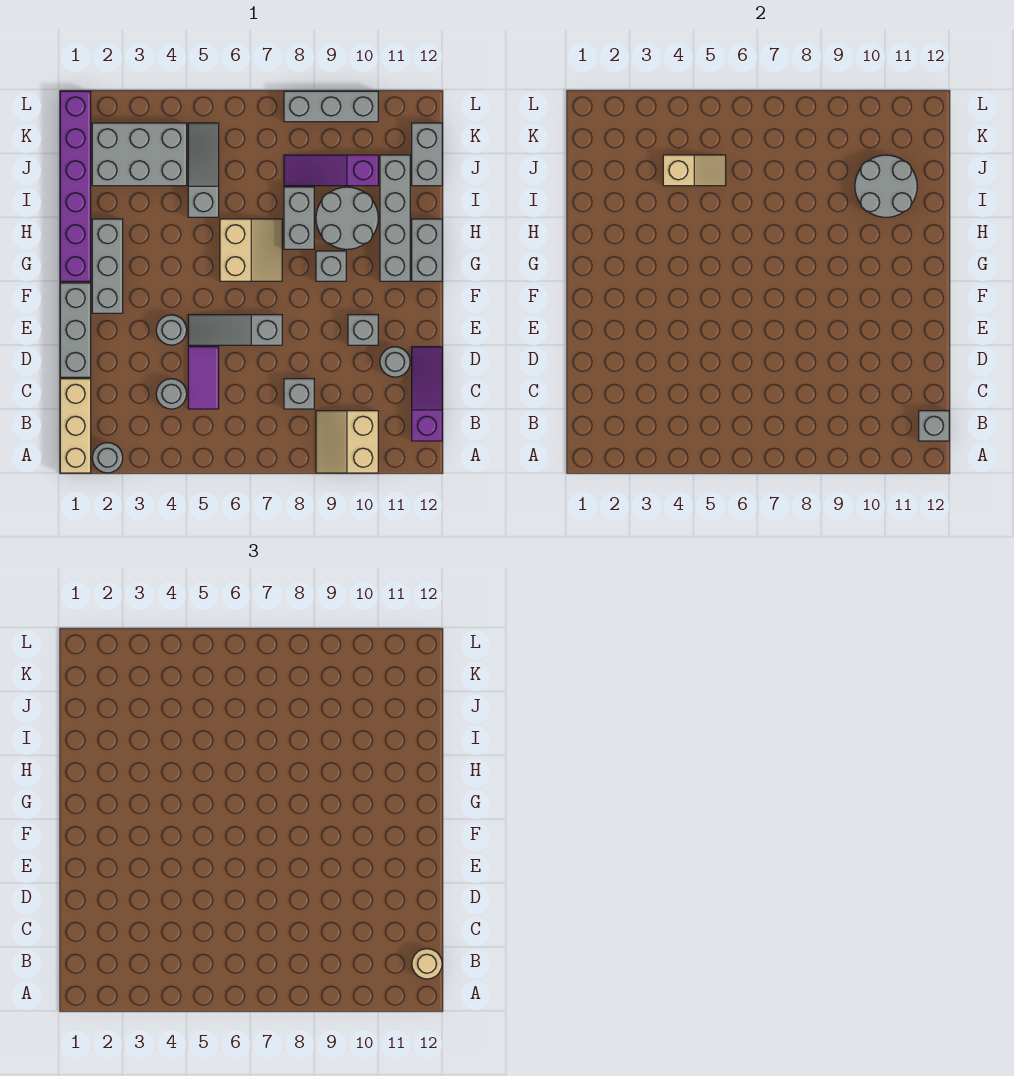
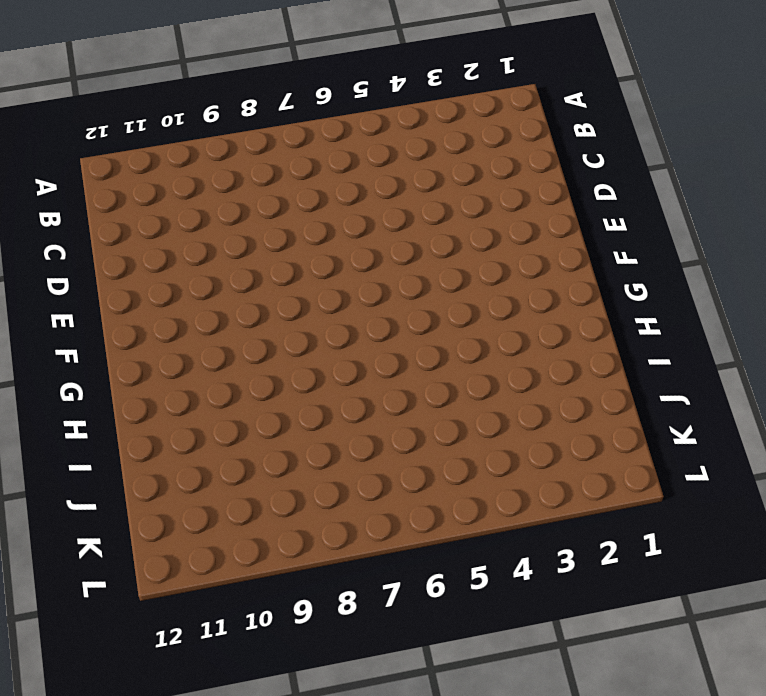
none -> tan brick A1:C1 level 1
none -> grey round brick A2 level 1
none -> tan slope A9:B10 level 1 top 10

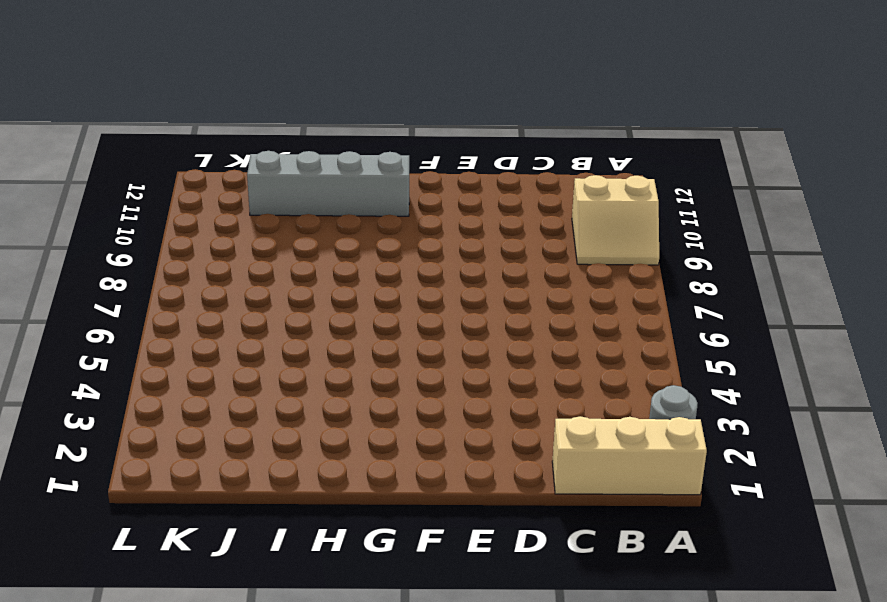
none -> purple slope B12:D12 level 1 top B
none -> grey round brick C4 level 1
none -> purple tile C5:D5 level 1

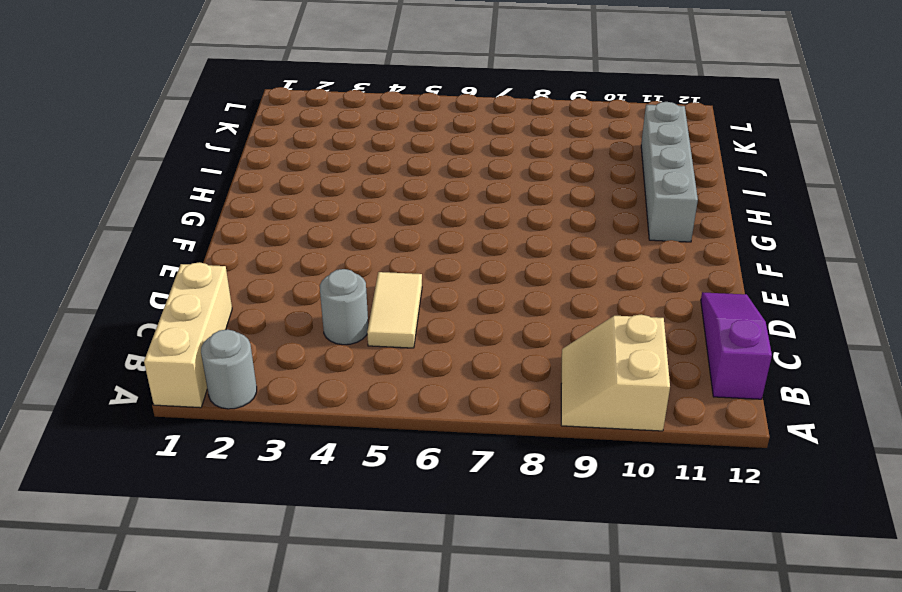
tan tile C5:D5 level 1 -> purple tile C5:D5 level 1
none -> grey brick C8 level 1
none -> grey brick D1:F1 level 1
none -> grey round brick D11 level 1

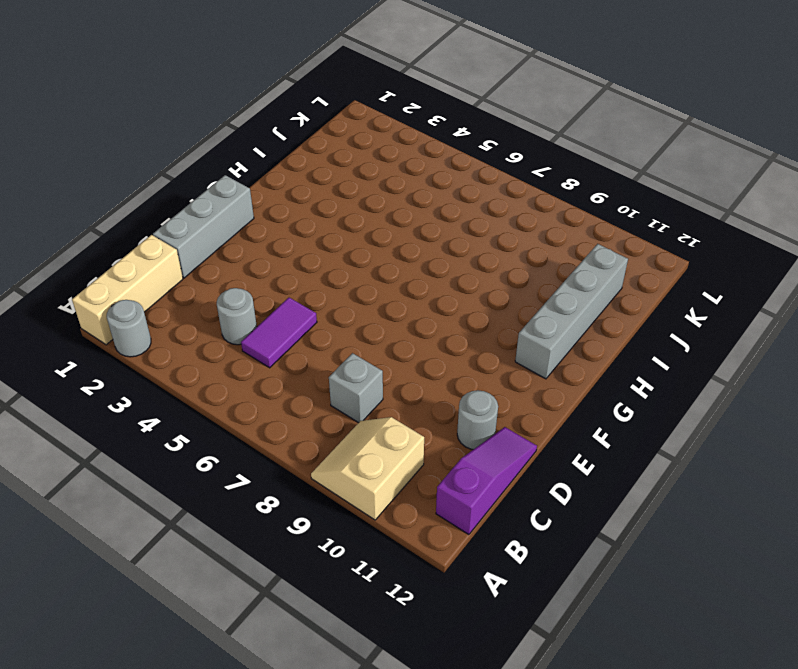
none -> grey round brick E4 level 1
none -> grey slope E5:E7 level 1 top 7
none -> grey brick E10 level 1

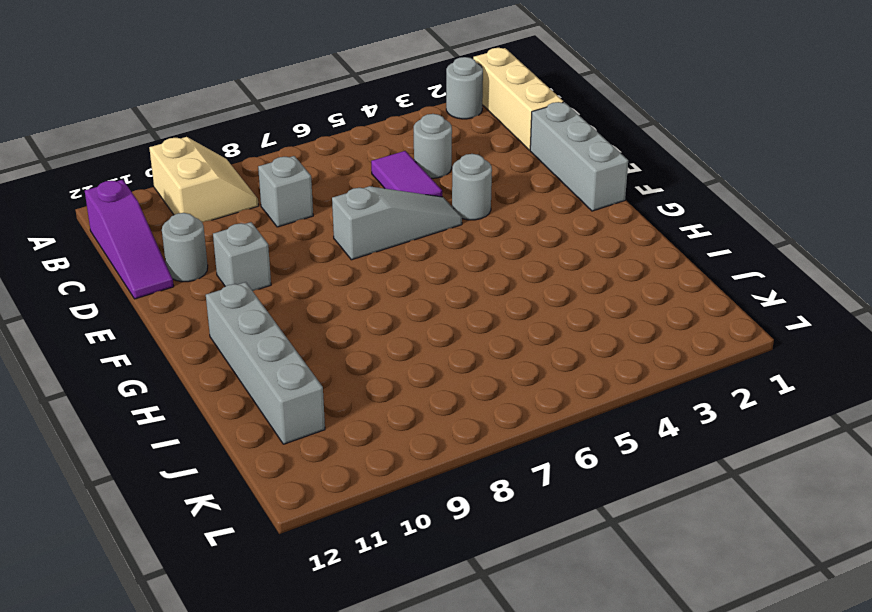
none -> grey brick F2:H2 level 1
none -> purple brick G1:L1 level 1
none -> tan slope G6:H7 level 1 top 6

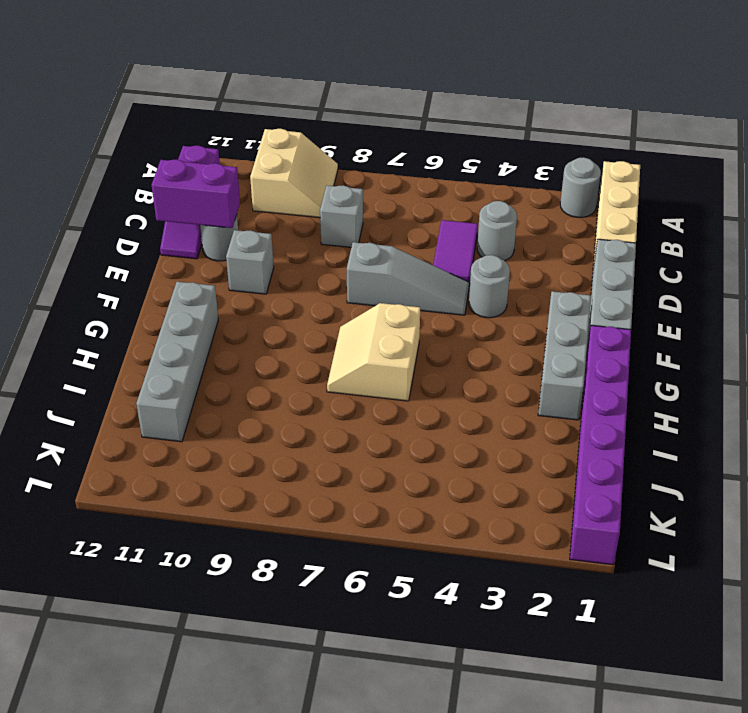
purple brick D11:D12 level 2 -> none
none -> grey brick G9 level 1
none -> grey brick G12:H12 level 1
none -> grey brick H8:I8 level 1

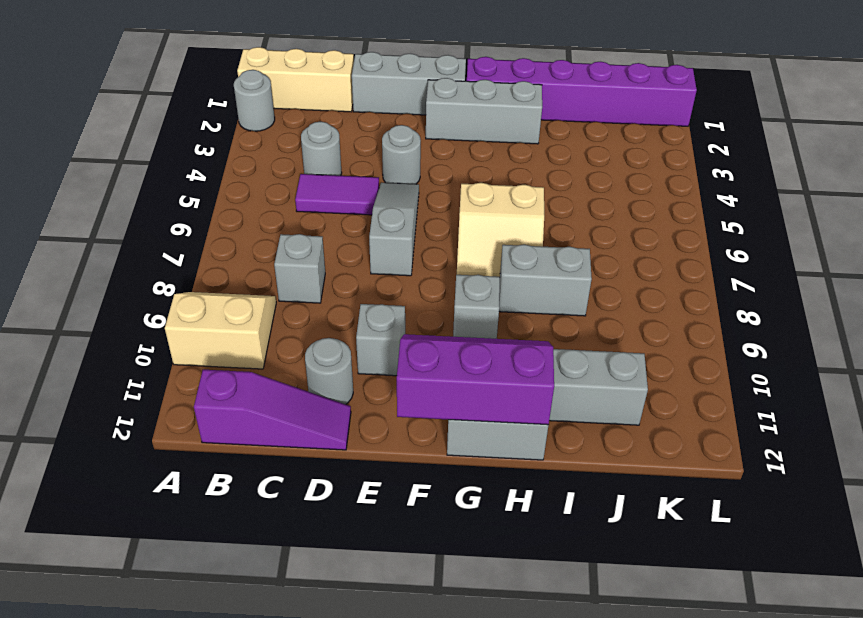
purple slope F11:H12 level 2 top 12 -> none
none -> grey round brick H9:I10 level 1
none -> grey slope I5:K5 level 1 top I
none -> grey brick J2:K4 level 1

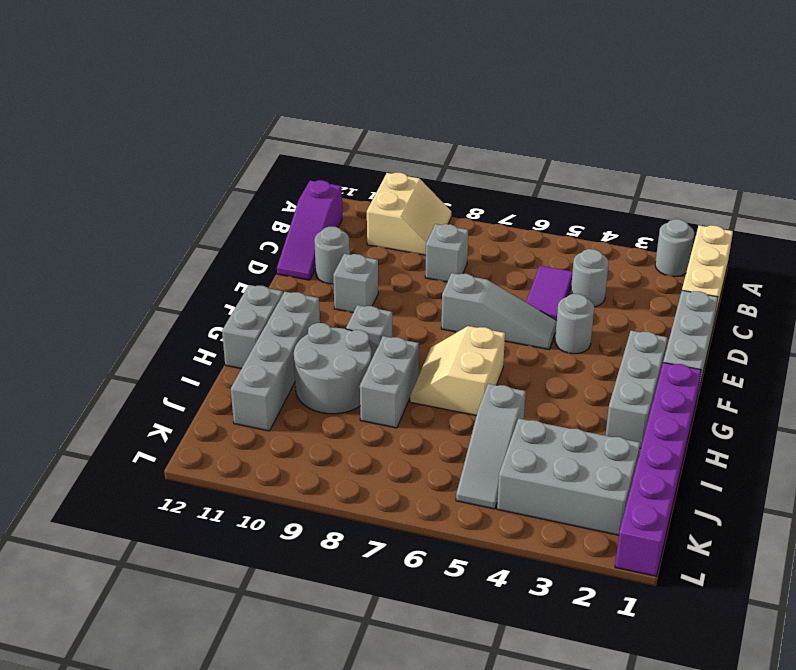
none -> purple slope J8:J10 level 1 top 10
none -> grey brick J12:K12 level 1
none -> grey brick L8:L10 level 1

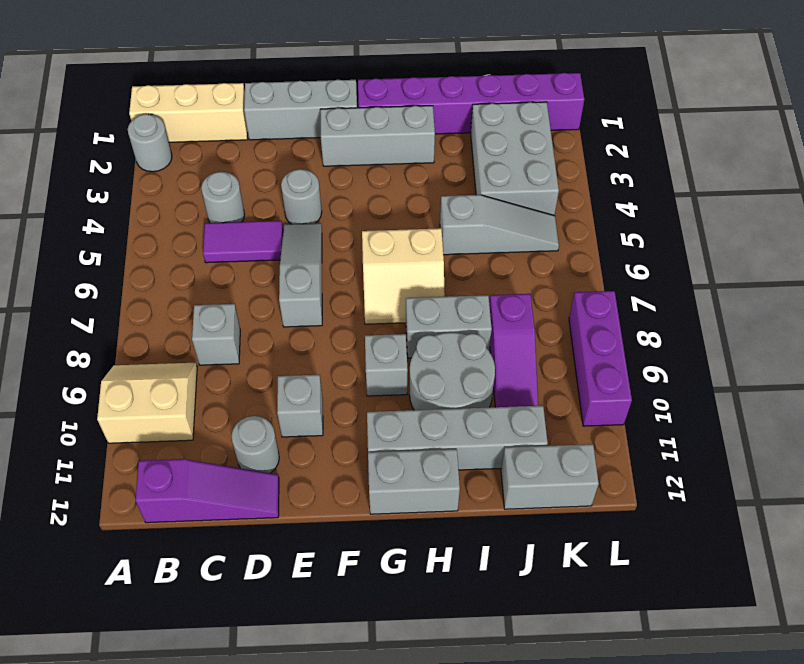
purple slope J8:J10 level 1 top 8 -> purple slope J8:J10 level 1 top 10
purple brick L8:L10 level 1 -> grey brick L8:L10 level 1
none -> grey brick B12 level 2
none -> grey round brick I10:J11 level 2
none -> tan slope J4:J5 level 2 top 4

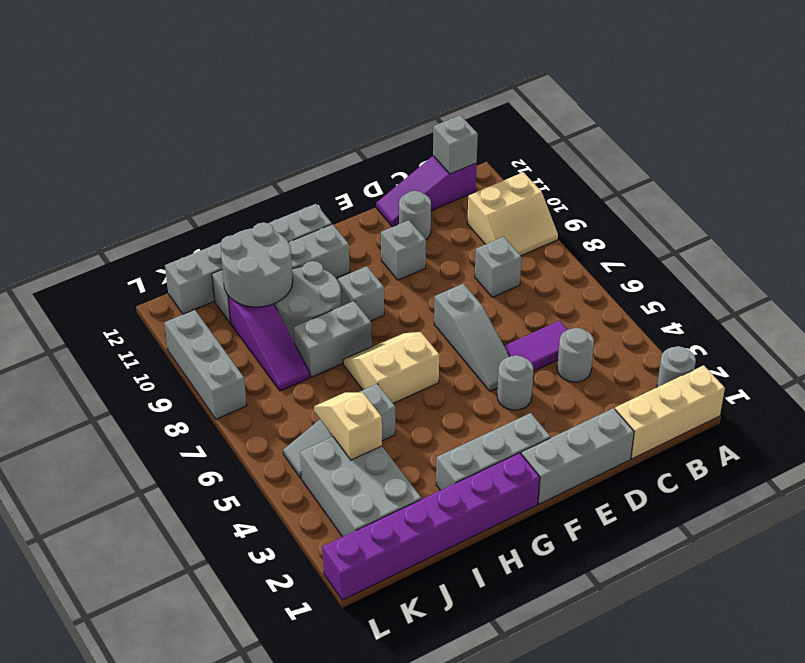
none -> tan round brick B12 level 3

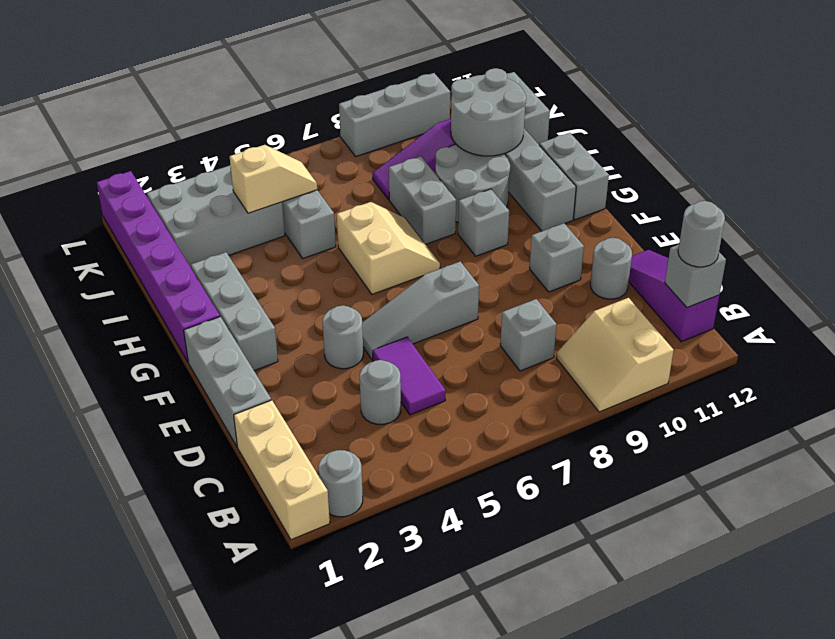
grey round brick B12 level 3 -> tan round brick B12 level 3

